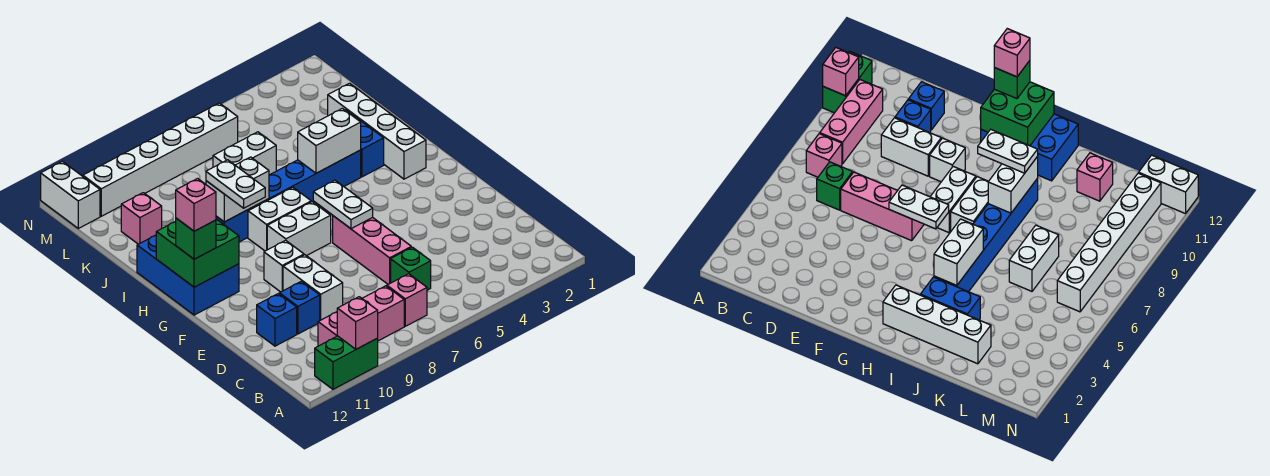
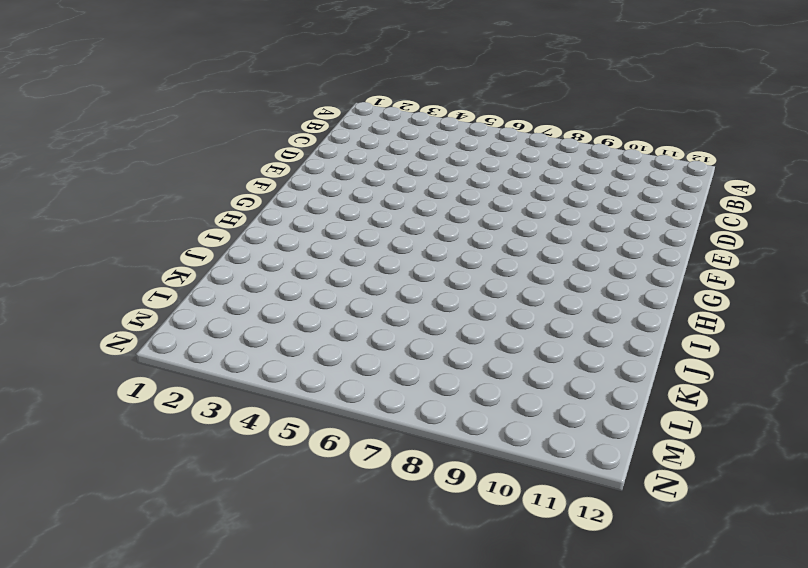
none -> green brick A10:A11 level 1
none -> pink brick B7 level 1
none -> pink brick B8:B10 level 1

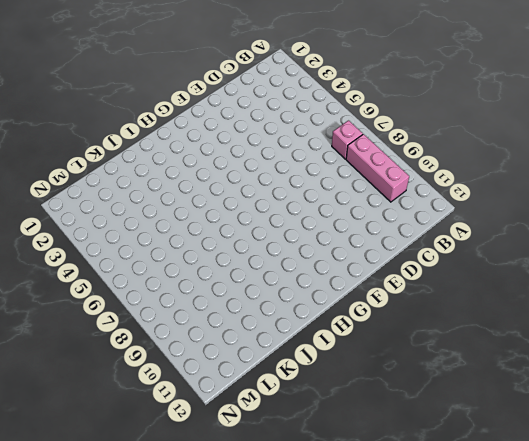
none -> green brick A10:A11 level 1
none -> green brick C6 level 1
none -> pink brick D6:F6 level 1

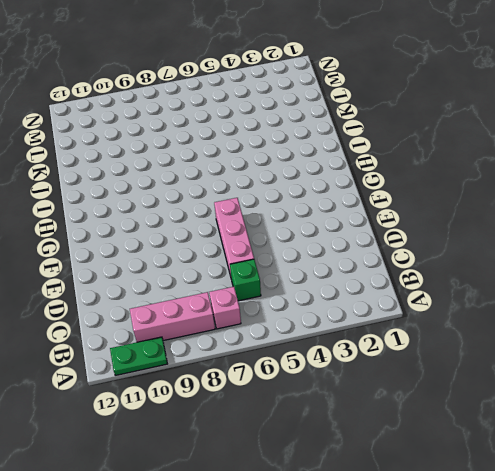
green plate A10:A11 level 1 -> green brick A10:A11 level 1
none -> white brick D9:E9 level 1
none -> blue brick D10 level 1
none -> blue brick D11 level 1

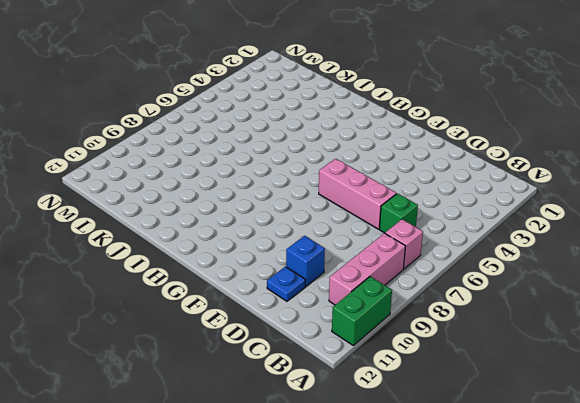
blue plate D11 level 1 -> blue brick D11 level 1
none -> white brick D9:E9 level 1
none -> white brick F9 level 1
none -> white brick G7:G8 level 1

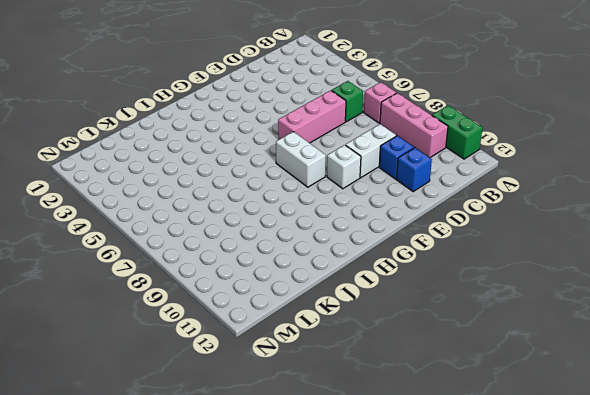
none -> blue brick G11:I12 level 1
none -> white brick H2:K2 level 1
none -> white brick H7:H8 level 1

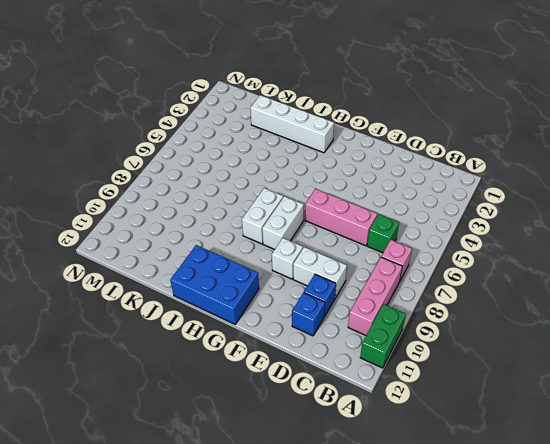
none -> blue brick I3:J3 level 1
none -> blue brick I4:I9 level 1
none -> white brick K6:K7 level 1

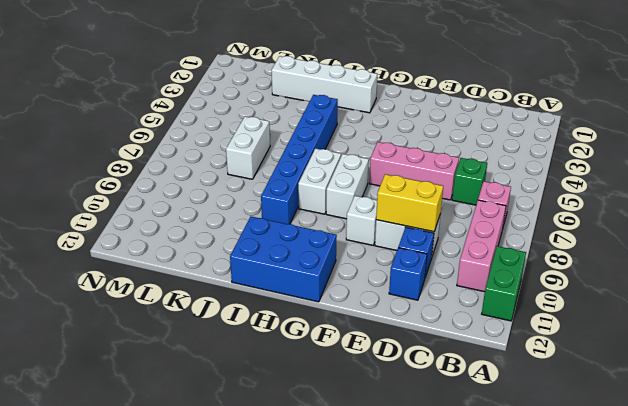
yellow brick D9:E9 level 2 -> none
none -> blue brick I3:J3 level 1
none -> pink brick K11 level 1
none -> white brick M6:M11 level 1

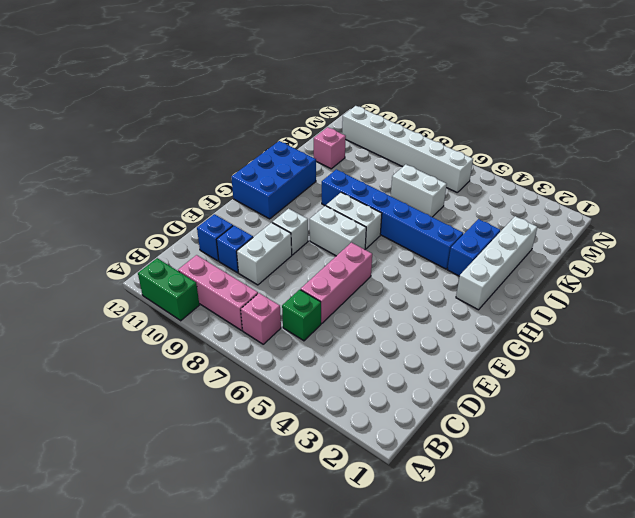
none -> white brick M12:N12 level 1
none -> pink brick A10 level 2
none -> white plate F6:G6 level 2

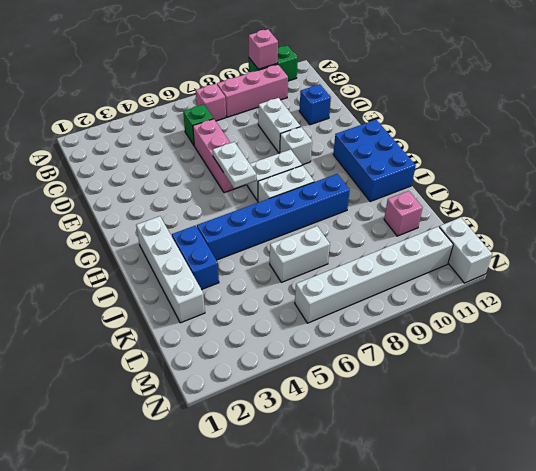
none -> blue brick D10 level 1
none -> green brick G11:H12 level 2
none -> white brick I4:I5 level 2

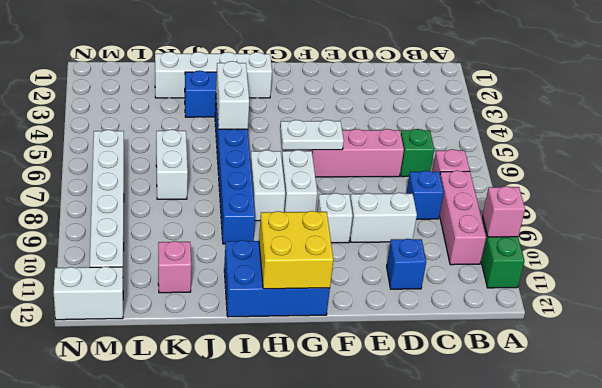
blue brick C8 level 1 -> blue brick D10 level 1
yellow brick G11:H12 level 2 -> green brick G11:H12 level 2
none -> white brick I8:I9 level 2
none -> green brick G12 level 3
none -> white plate H9:I9 level 3

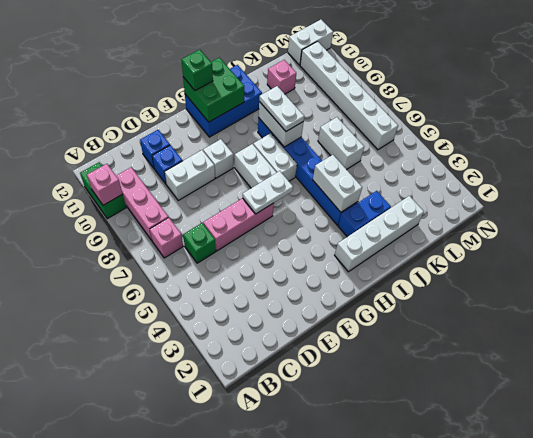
white plate I8:I9 level 3 -> white plate H9:I9 level 3
none -> pink brick G12 level 4

